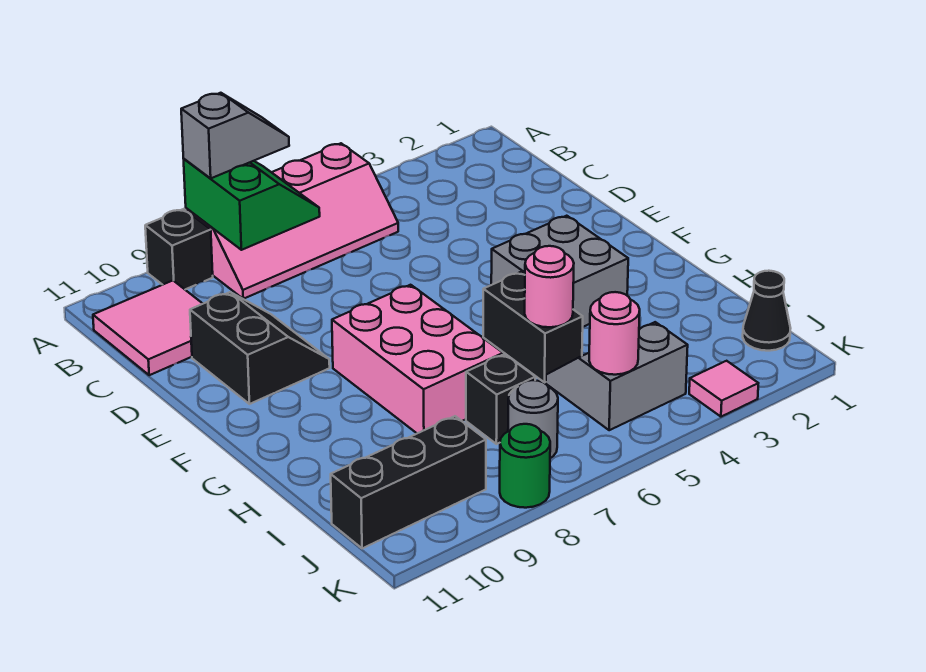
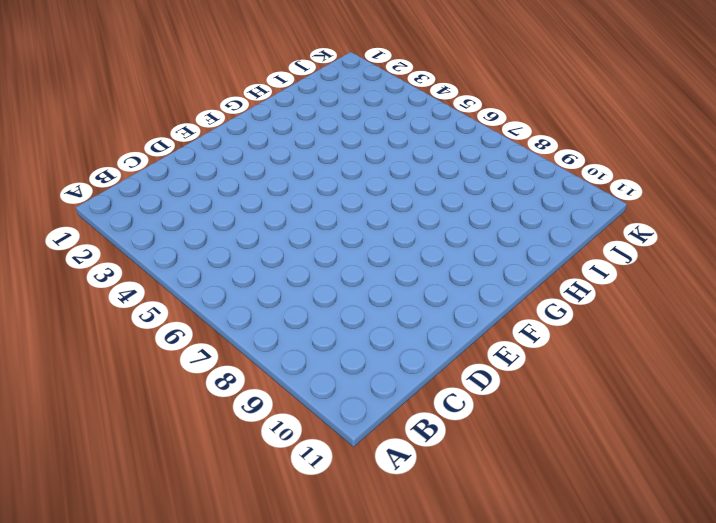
none -> pink slope A5:B8 level 1 top A
none -> black brick A9 level 1
none -> pink tile B10:C11 level 1

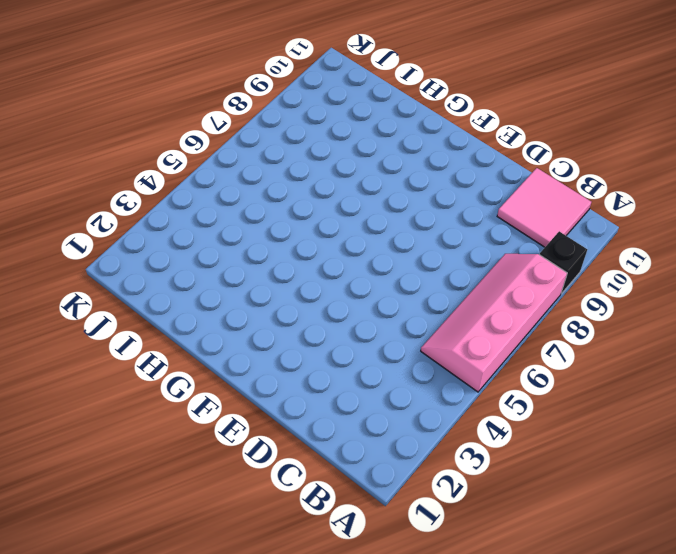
none -> black slope D9:E10 level 1 top 10
none -> grey brick F3:G4 level 1
none -> pink brick F7:H8 level 1

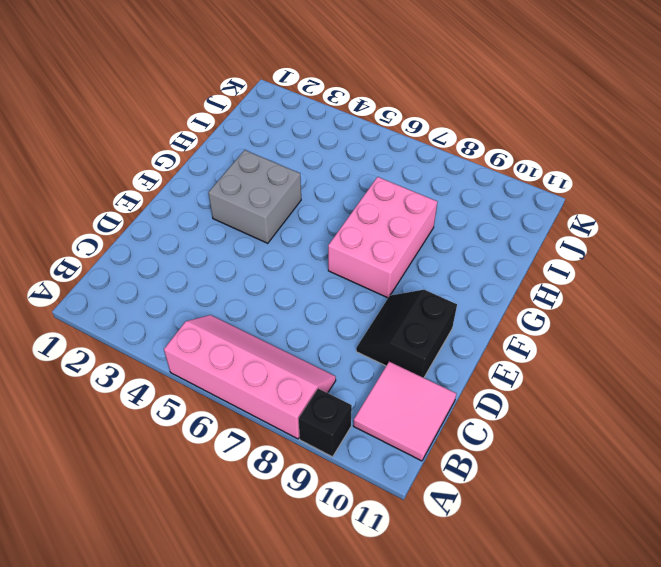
none -> black brick G5:H5 level 1
none -> grey slope I4:J5 level 1 top J
none -> black brick I7 level 1

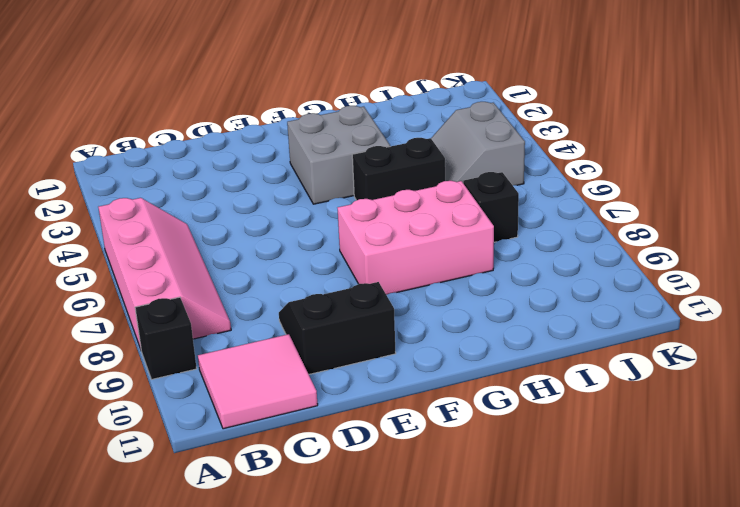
none -> black cone J1 level 1
none -> grey round brick J7 level 1
none -> black brick J9:J11 level 1

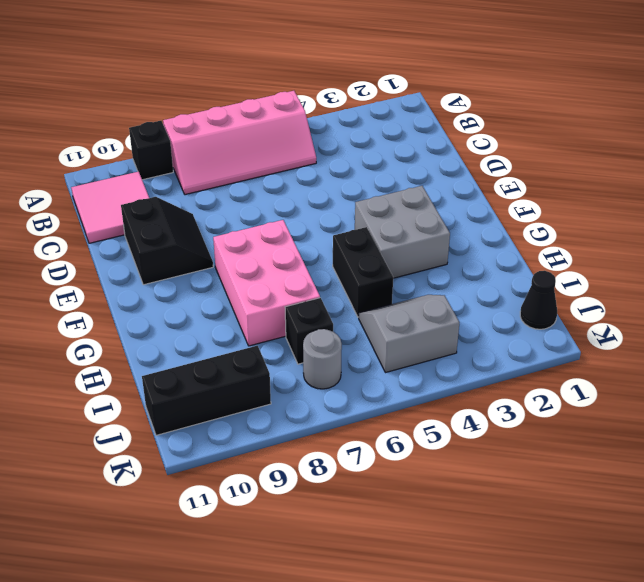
none -> pink tile K3 level 1
none -> green round brick K8 level 1
none -> green slope A7:B8 level 2 top 8

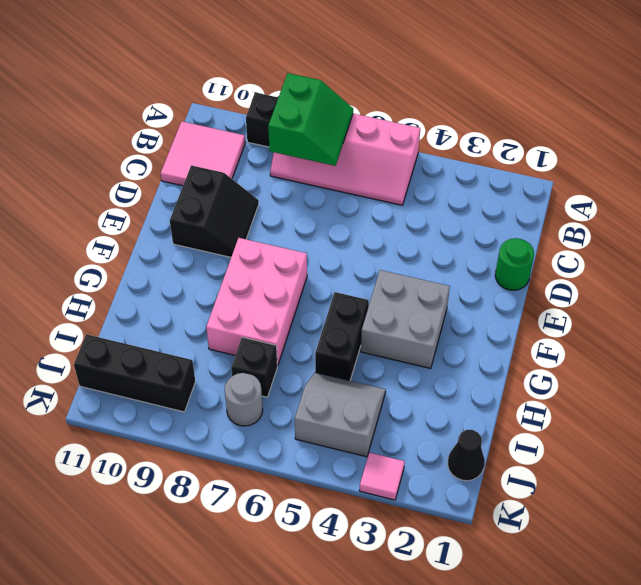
green round brick D1 level 1 -> green round brick K8 level 1
none -> pink round brick H5 level 2
none -> pink round brick J5 level 2
none -> grey slope A7:A8 level 3 top 8

